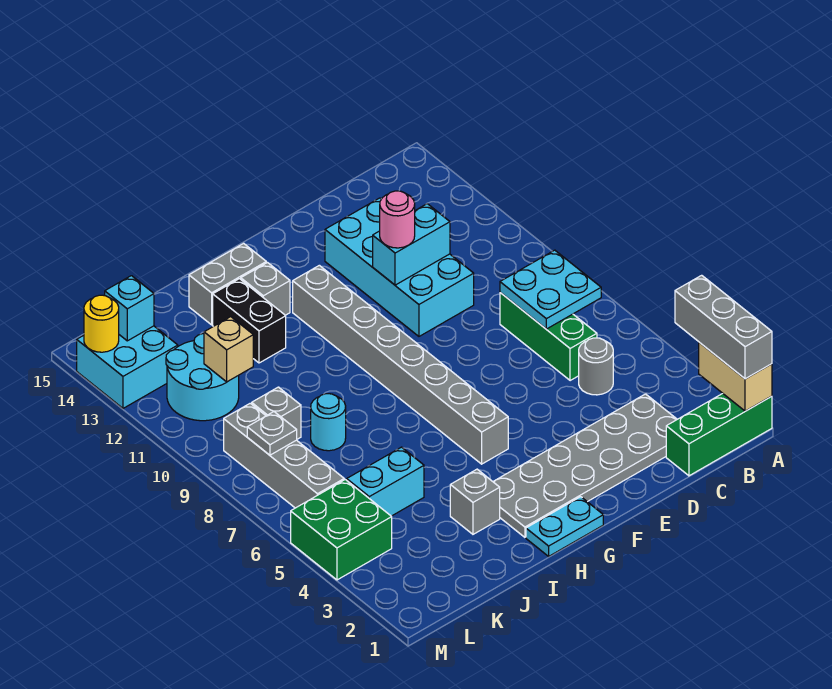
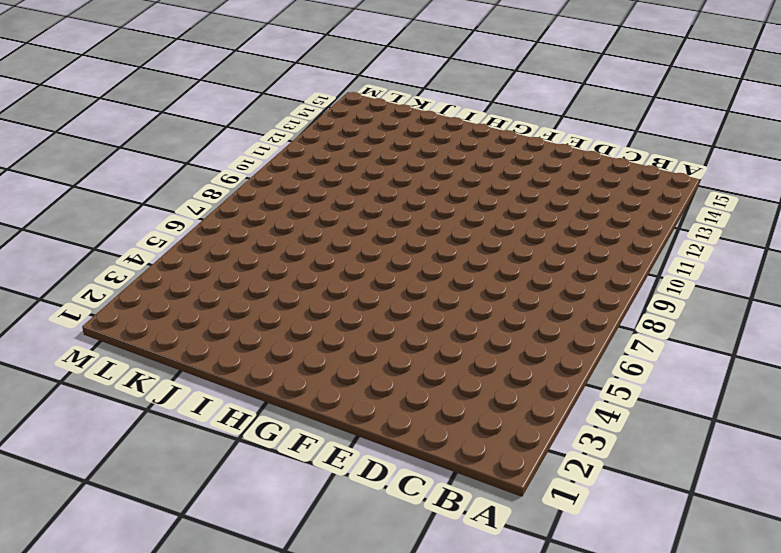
none -> green brick A1:C1 level 1
none -> grey plate C2:H3 level 1
none -> grey round brick C5 level 1

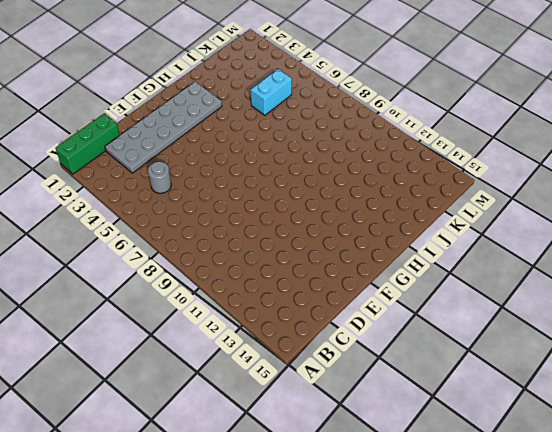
none -> green brick C6:C8 level 1
none -> cyan brick D10:E13 level 1
none -> cyan plate G1:H1 level 1

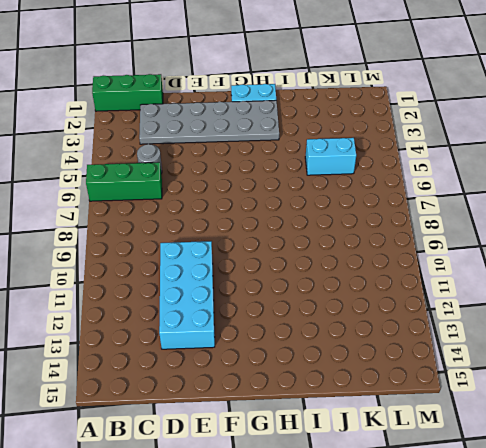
green brick A6:C6 level 1 -> green brick C6:C8 level 1
none -> grey brick G5:G12 level 1
none -> grey brick H13 level 1
none -> grey brick H14:I14 level 1

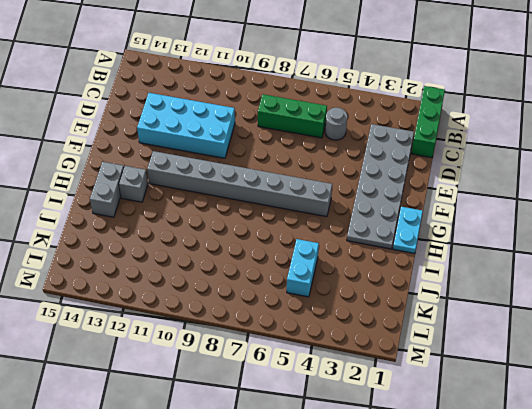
none -> grey brick I3 level 1
none -> black brick I12:I13 level 1
none -> cyan round brick J8 level 1

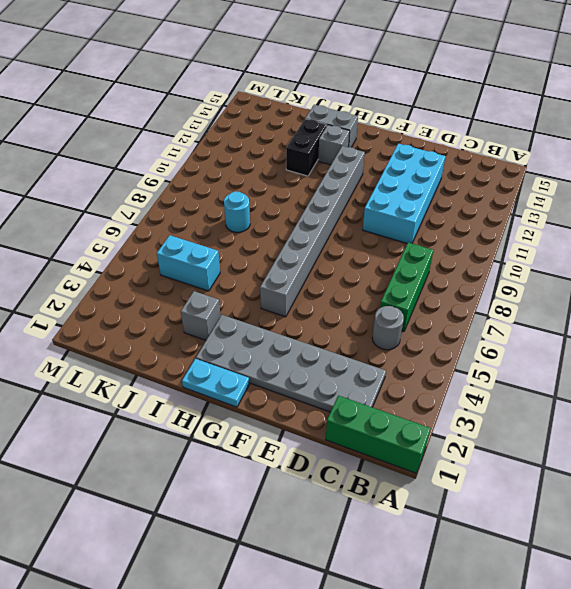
none -> grey brick K9 level 1
none -> cyan round brick K11:L12 level 1
none -> green brick L4:M5 level 1

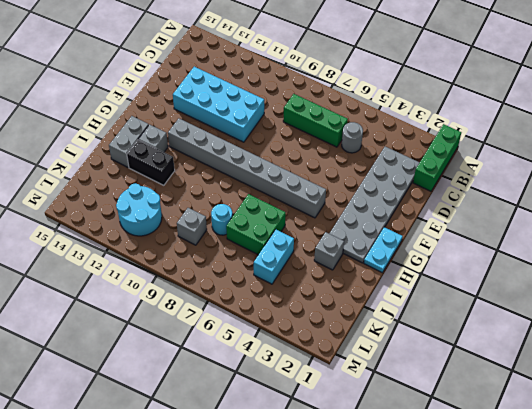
green brick I6:J7 level 1 -> green brick L4:M5 level 1
none -> grey brick L6:L9 level 1
none -> cyan brick L13:M14 level 1
none -> tan brick A1:A2 level 2

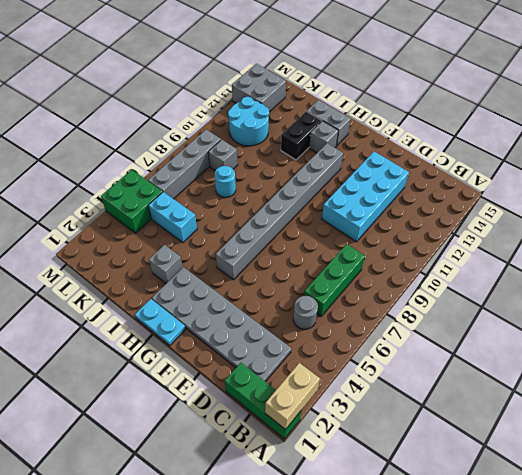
grey brick L13:M14 level 1 -> cyan brick L13:M14 level 1
none -> cyan plate B7:C8 level 2
none -> cyan brick D11:E11 level 2
none -> tan brick K11 level 2

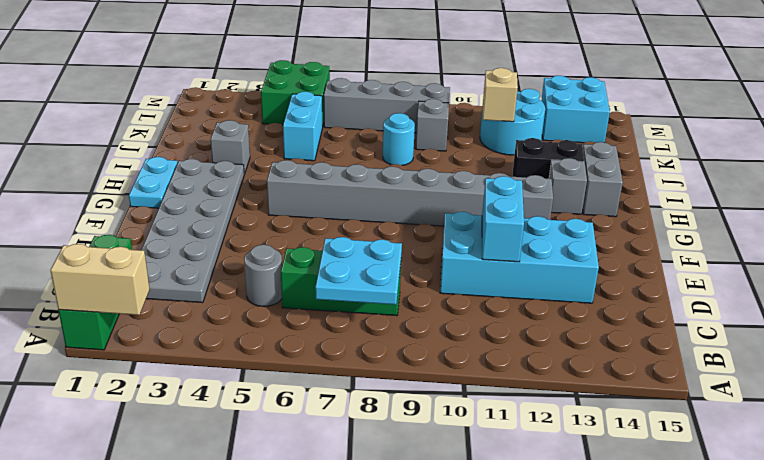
none -> grey plate L8 level 2
none -> cyan brick L14 level 2
none -> yellow round brick M14 level 2

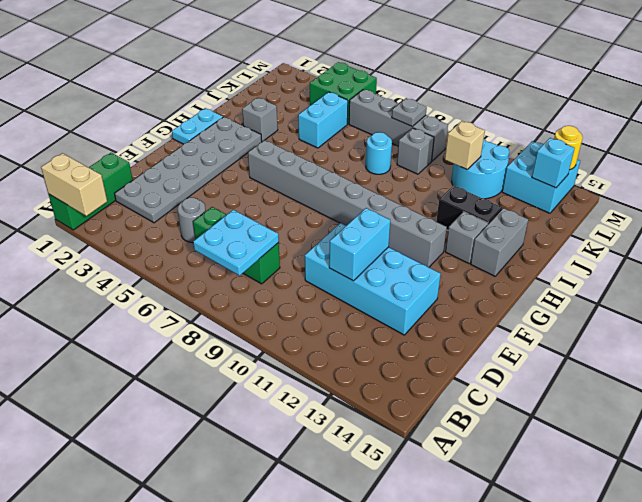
none -> grey brick A1:A3 level 3
none -> pink round brick E11 level 3

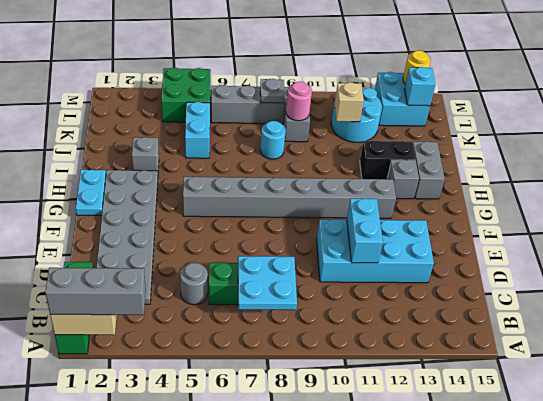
pink round brick K9 level 2 -> pink round brick E11 level 3

